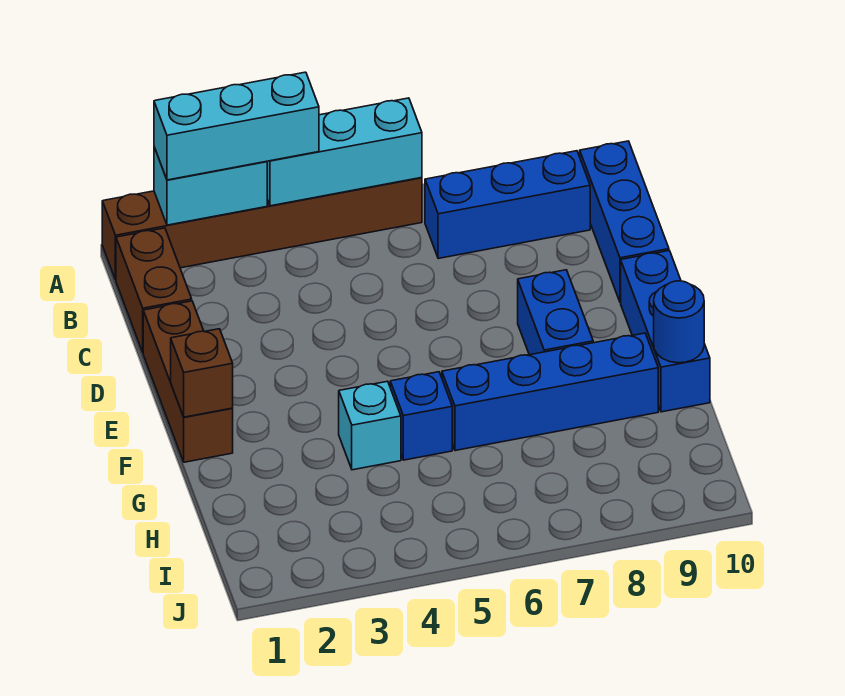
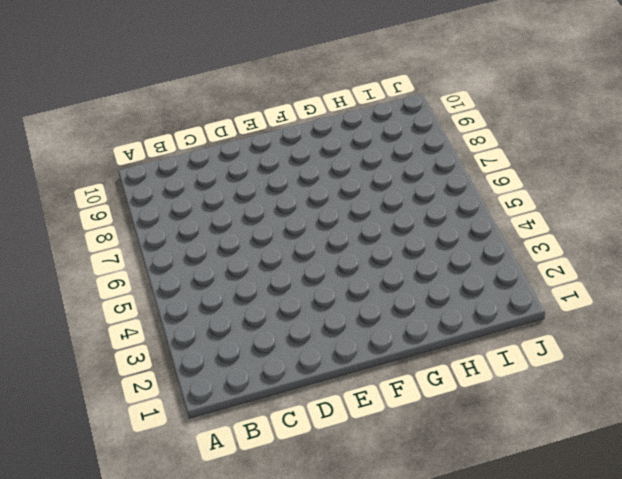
none -> brown brick A1:A6 level 1
none -> brown brick B1:C1 level 1
none -> blue brick B7:B9 level 1

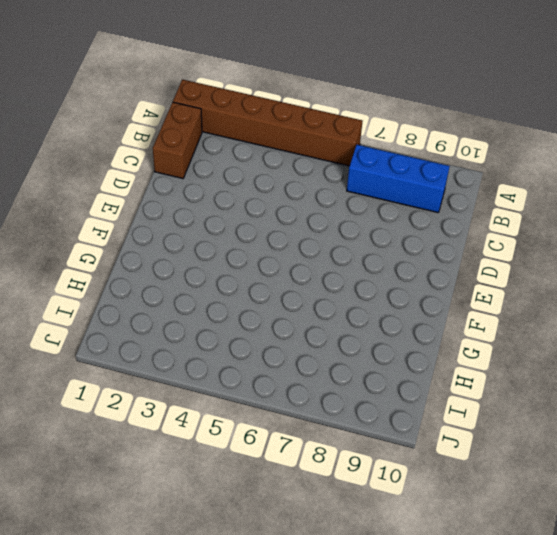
none -> blue brick B10:D10 level 1
none -> brown brick D1:F1 level 1
none -> blue brick E8:F8 level 1

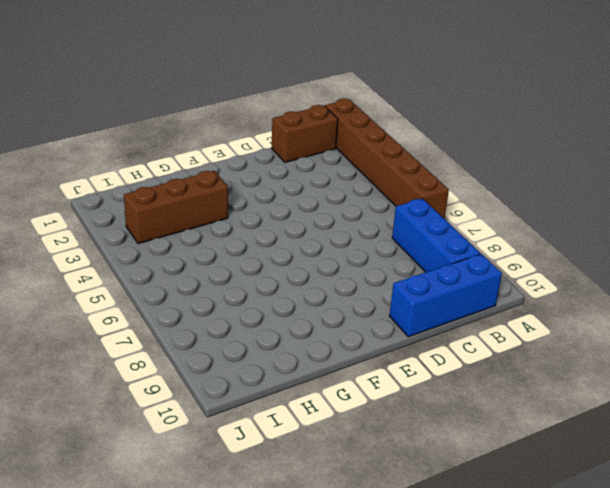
brown brick G3:I3 level 1 -> brown brick D1:F1 level 1
none -> blue brick E8:F8 level 1
none -> blue brick E10:G10 level 1
none -> cyan brick G4 level 1

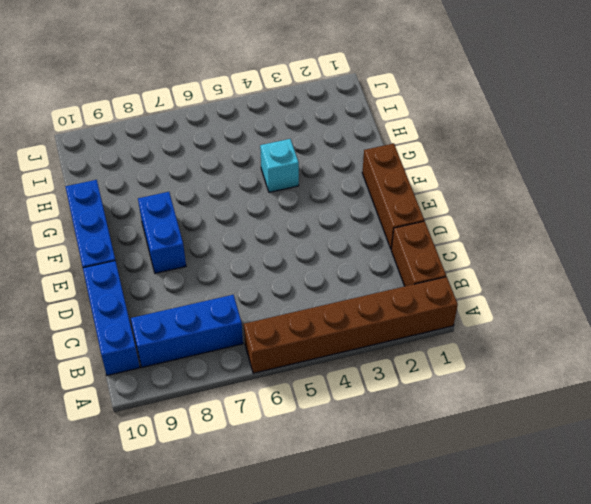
none -> blue brick G5 level 1
none -> blue brick G6:G9 level 1
none -> cyan brick A2:A3 level 2

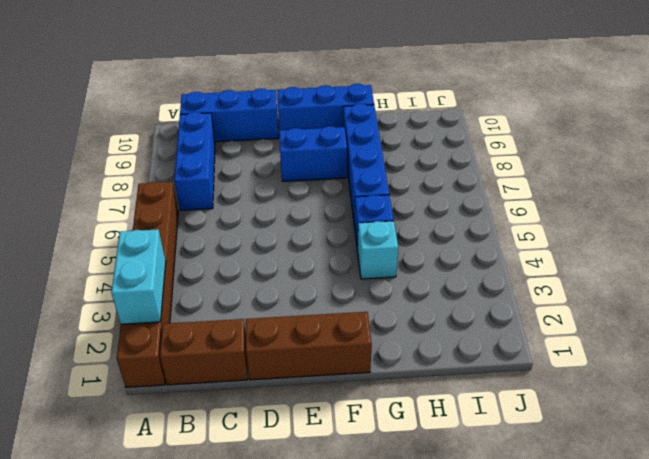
none -> cyan brick A4:A6 level 2
none -> brown brick F1 level 2
none -> blue round brick G10 level 2

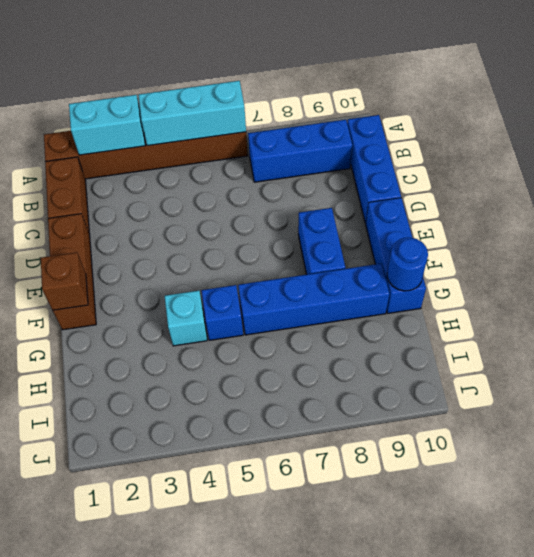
none -> cyan brick A2:A4 level 3

